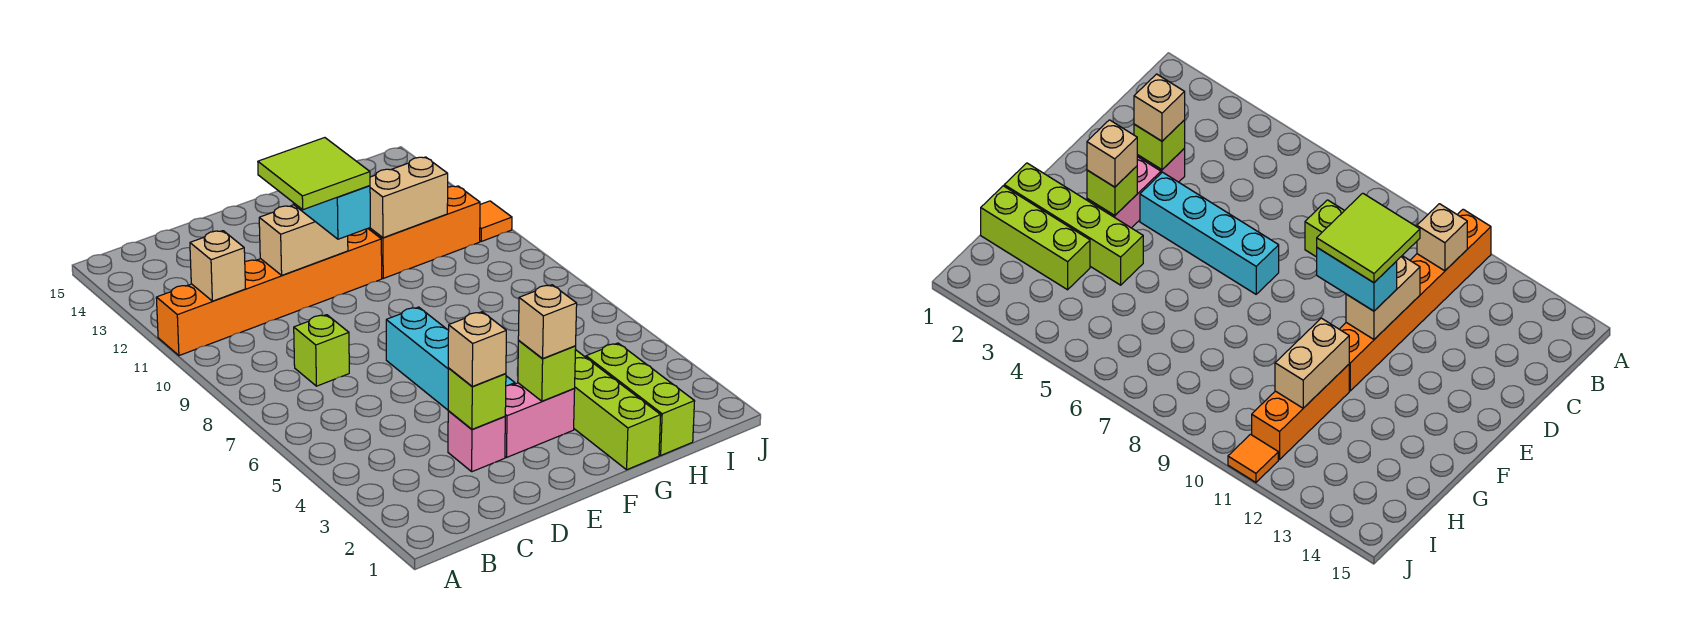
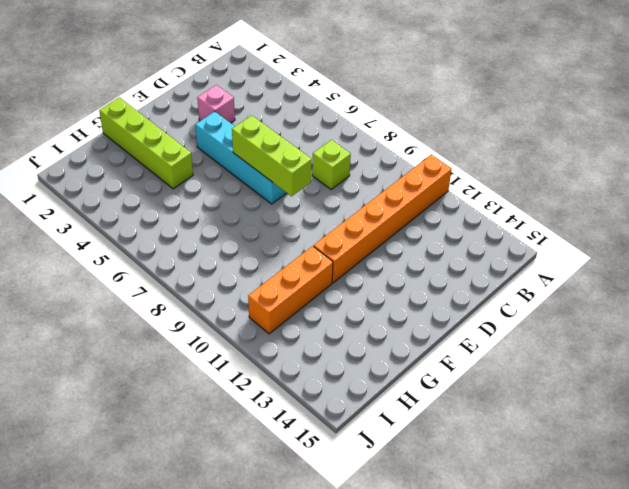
lime brick E6:E8 level 2 -> lime brick H1:H3 level 1
none -> pink brick E3:F3 level 1
none -> orange tile J11 level 1
none -> tan brick B11 level 2

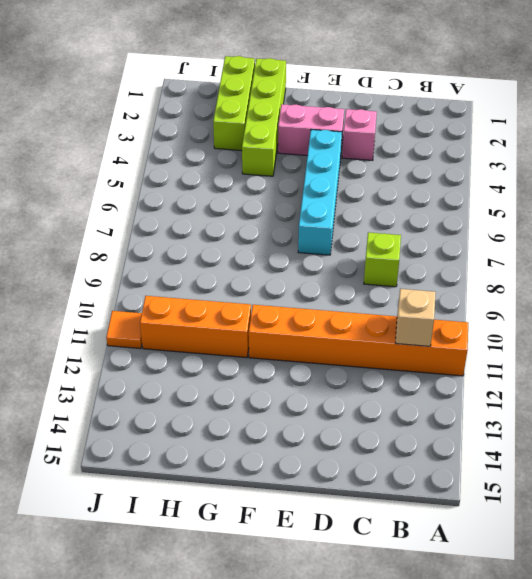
none -> lime brick D3 level 2
none -> tan brick D11:E11 level 2
none -> lime brick F3 level 2

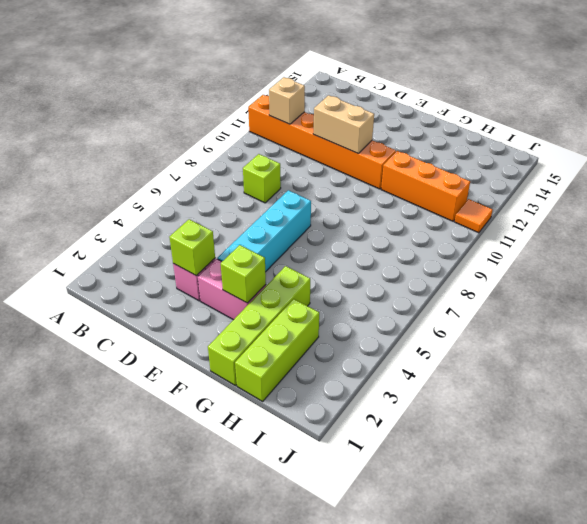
none -> tan brick G11:H11 level 2
none -> tan brick D3 level 3
none -> cyan brick E10:E11 level 3

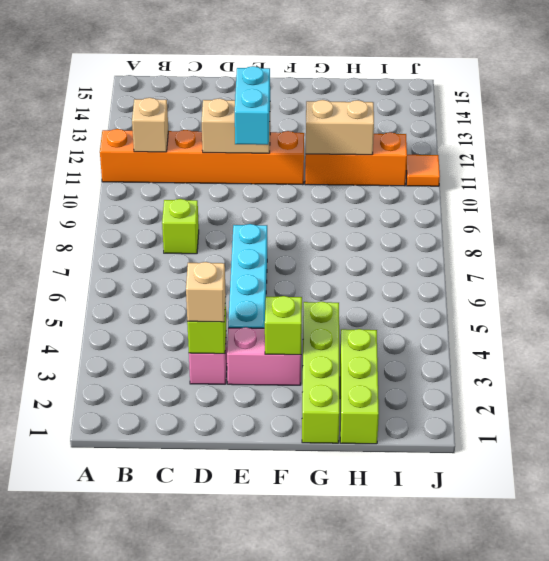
none -> tan brick F3 level 3
none -> lime tile D10:E11 level 4

